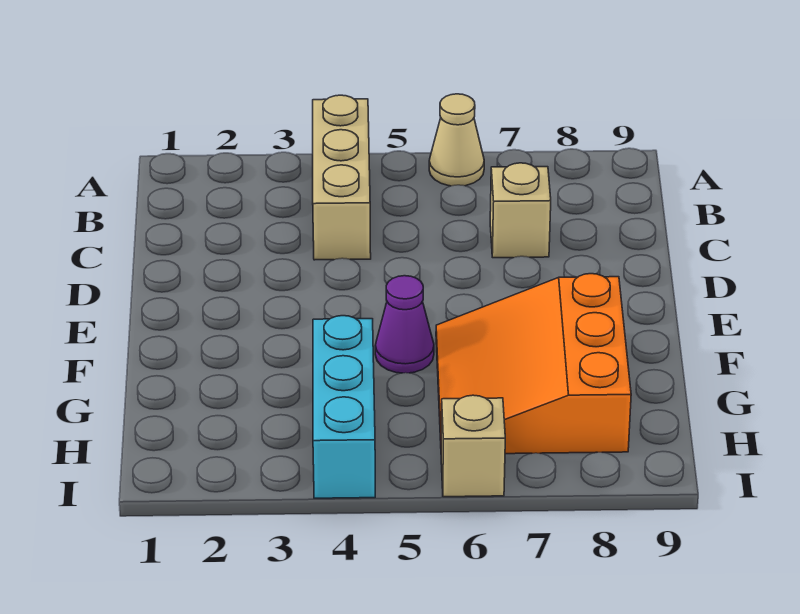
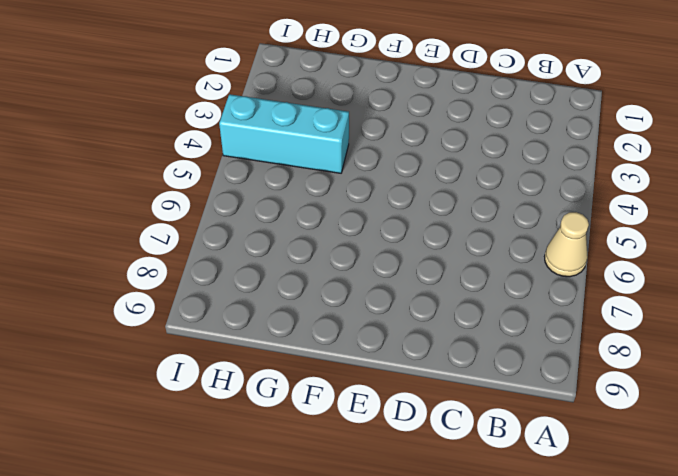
none -> tan brick A4:C4 level 1
none -> tan brick C7 level 1

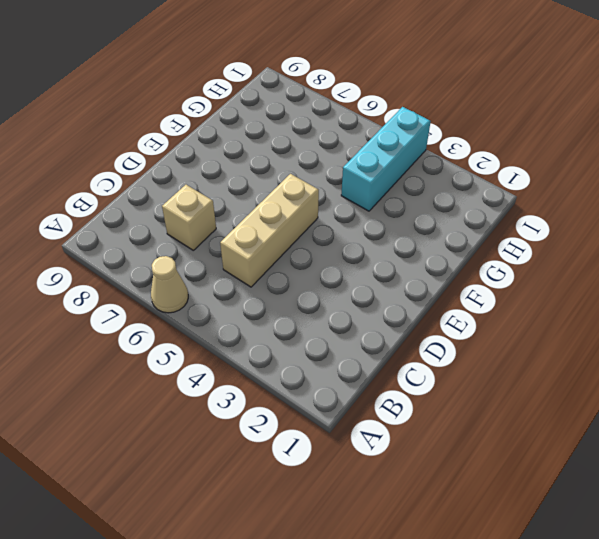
tan brick C5:E5 level 1 -> tan brick A4:C4 level 1
none -> purple cone F5 level 1
none -> orange slope F6:H8 level 1 top 8

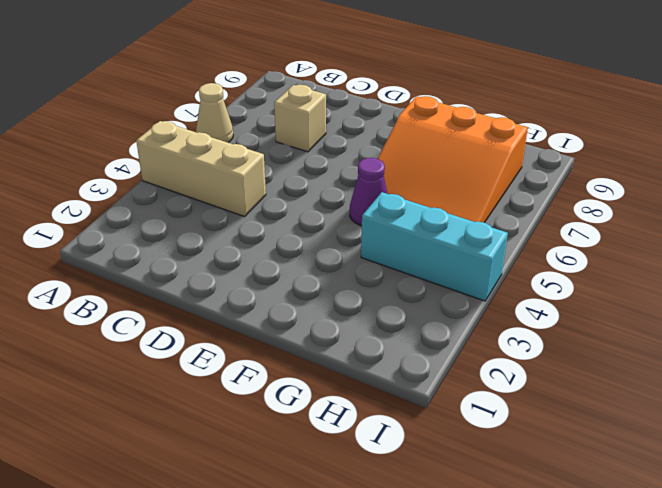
none -> tan brick I6 level 1

